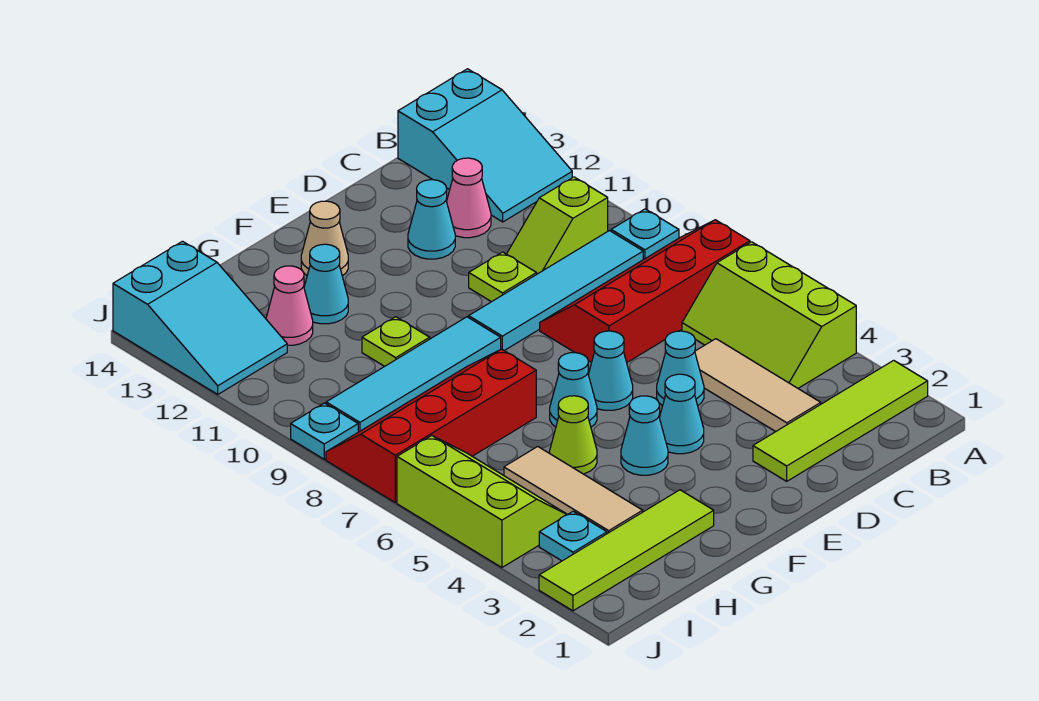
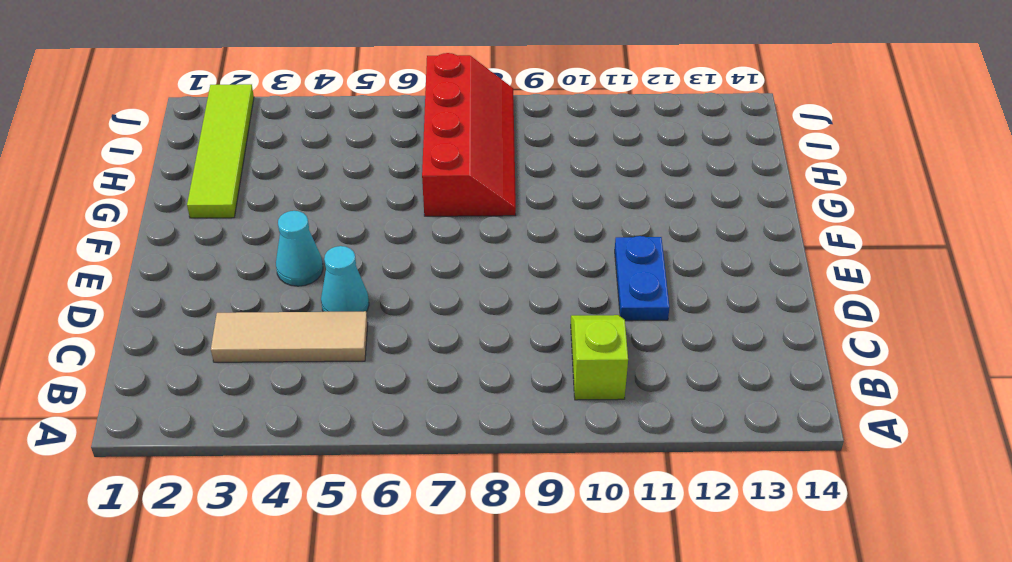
blue plate D11:E11 level 1 -> none
none -> lime tile A2:D2 level 1
none -> lime slope A4:B6 level 1 top A
none -> red slope A7:D8 level 1 top 7

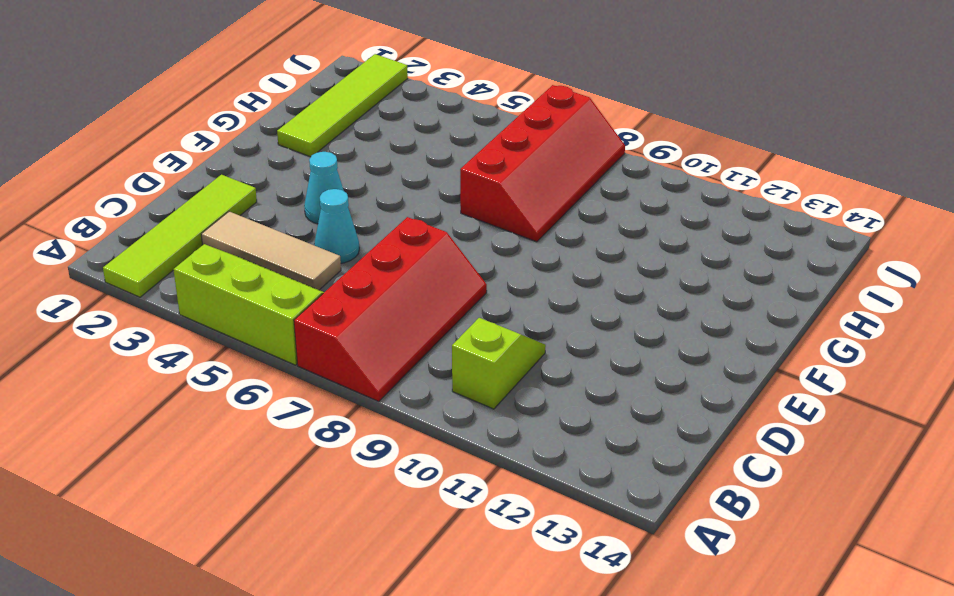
none -> cyan plate A9 level 1
none -> cyan slope A12:B14 level 1 top 14
none -> cyan tile B9:E9 level 1

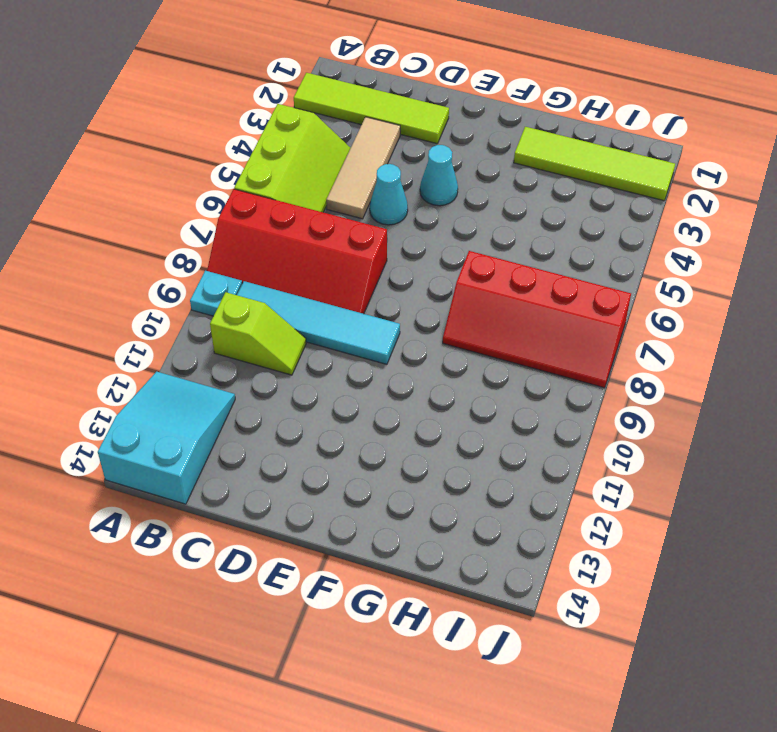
none -> pink cone C12 level 1
none -> lime plate D10 level 1
none -> cyan cone D12 level 1

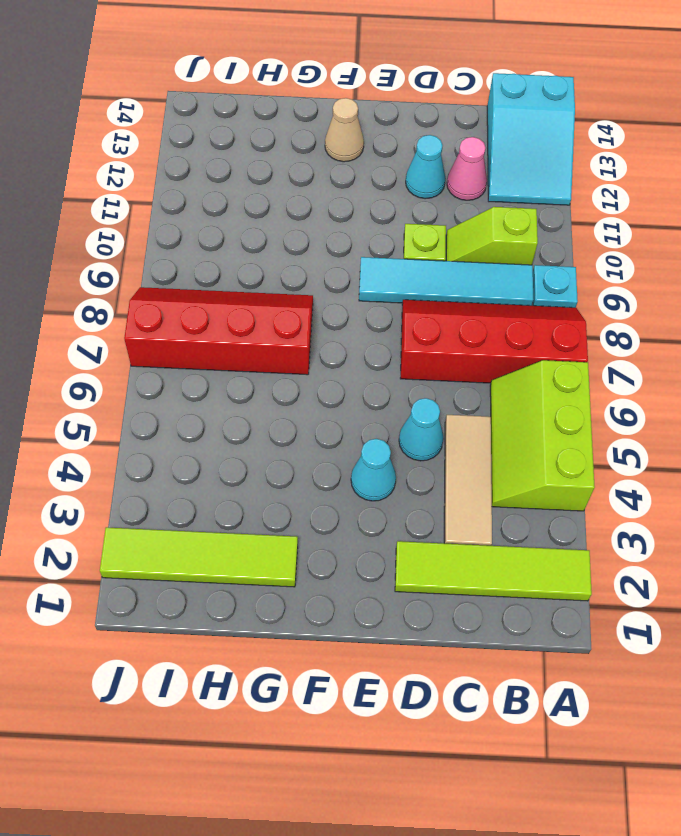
none -> cyan cone E6 level 1
none -> cyan cone F4 level 1
none -> cyan cone F6 level 1

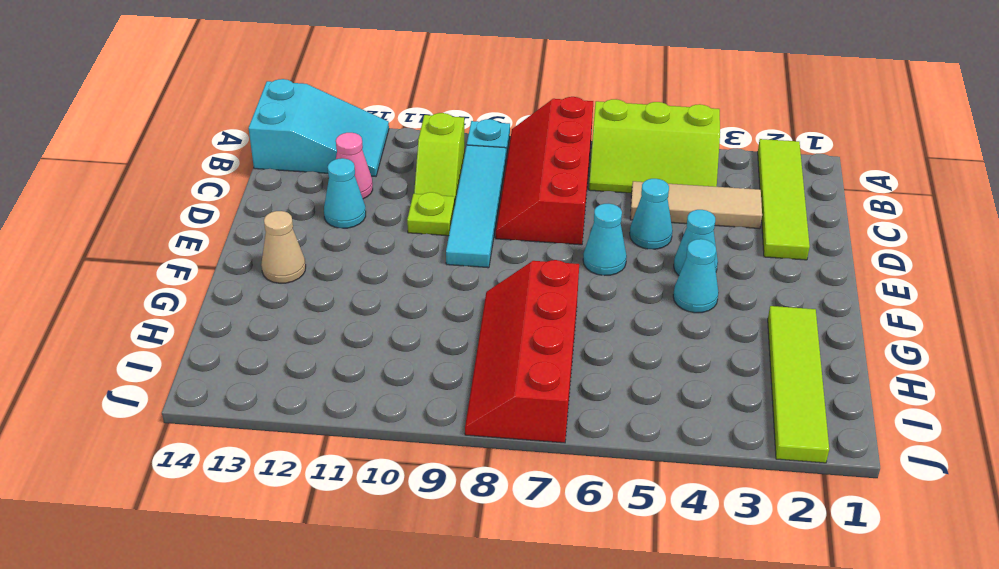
none -> cyan cone F6 level 1
none -> cyan tile F9:I9 level 1
none -> lime cone G5 level 1

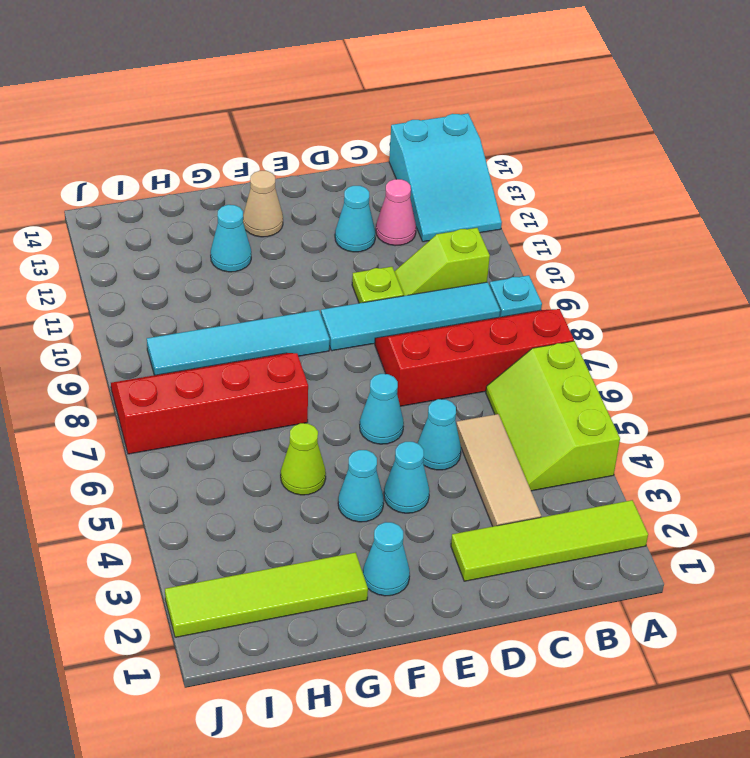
cyan cone F2 level 1 -> cyan cone F6 level 1
none -> lime plate G10 level 1
none -> tan tile H3:H5 level 1
none -> pink cone H12 level 1

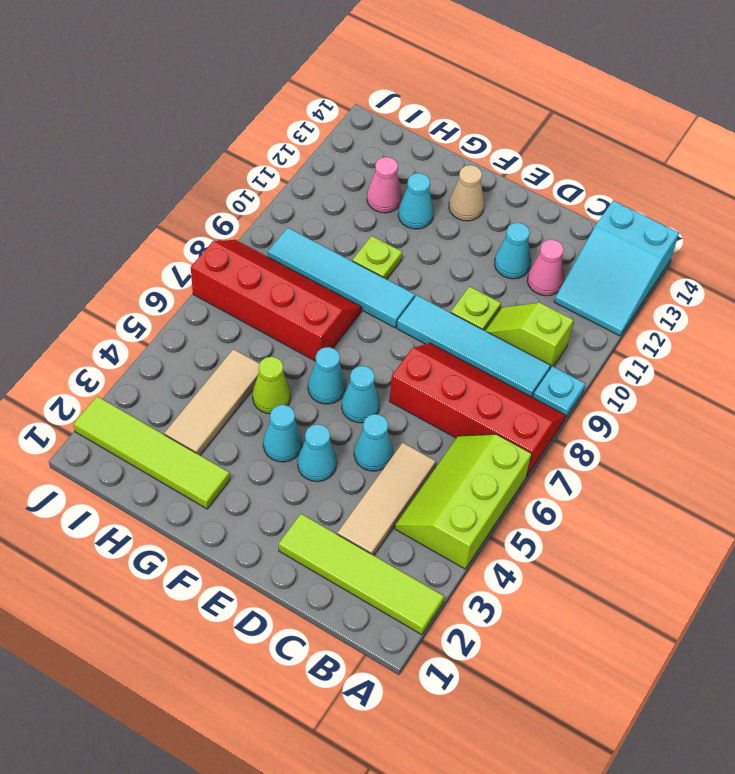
none -> cyan plate I3 level 1
none -> lime slope I4:J6 level 1 top J
none -> cyan slope I12:J14 level 1 top 14

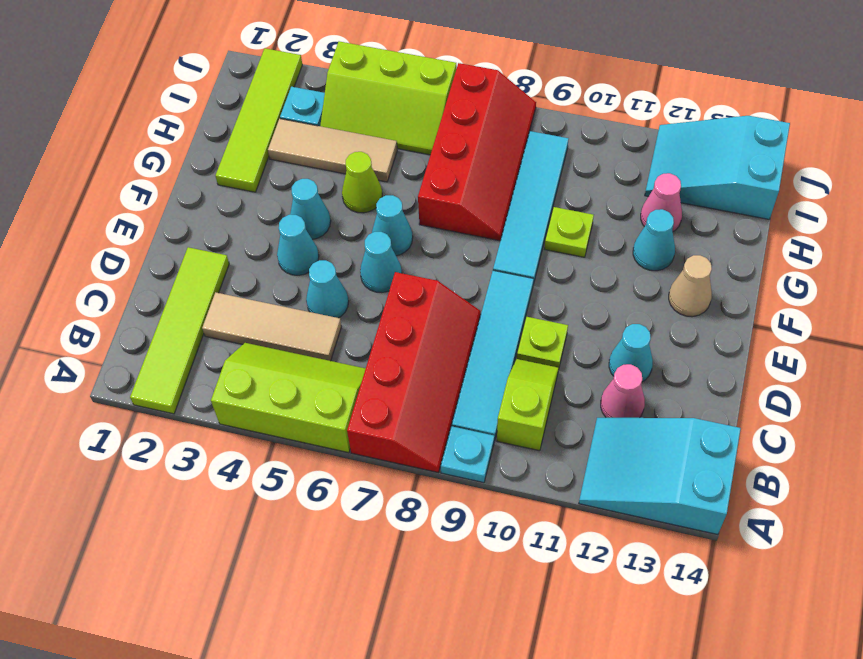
none -> cyan plate J9 level 1

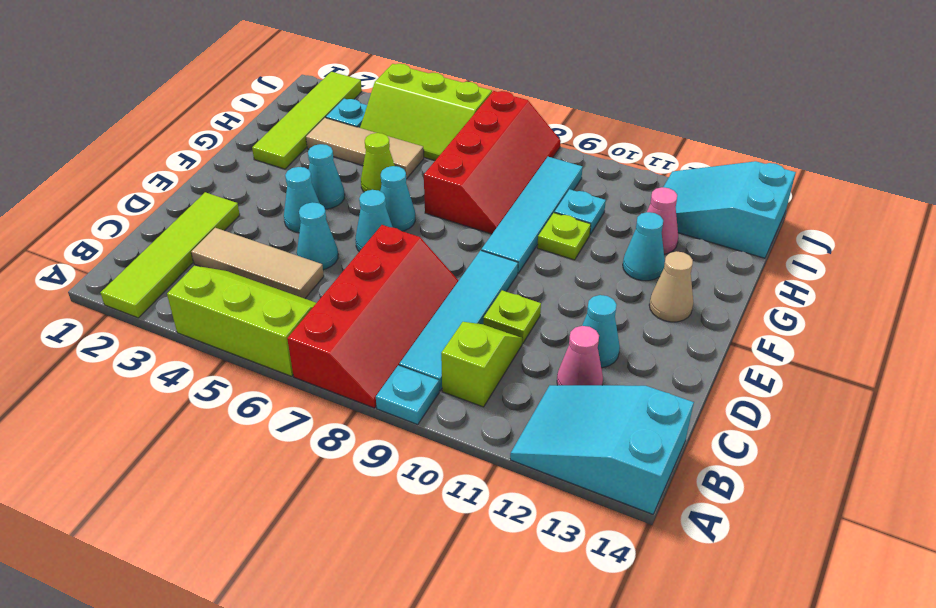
cyan plate H10 level 1 -> cyan plate J9 level 1

